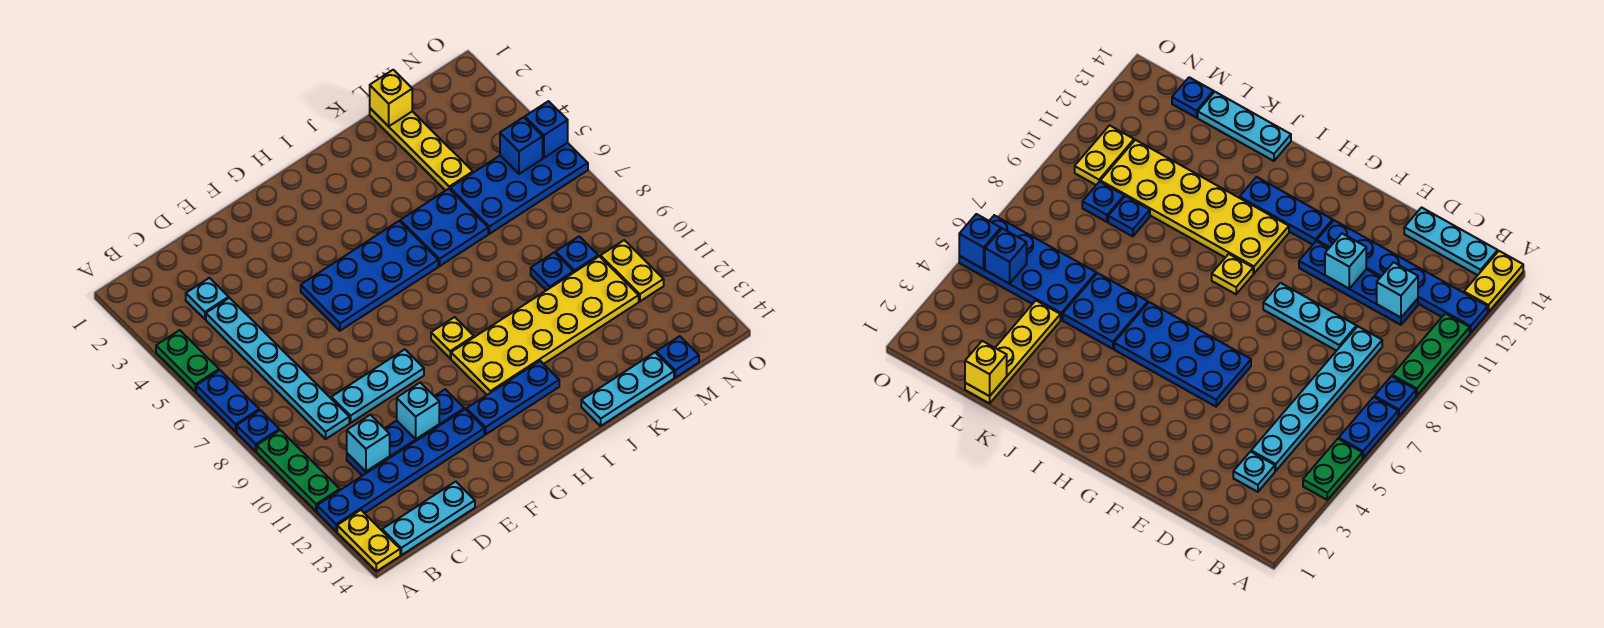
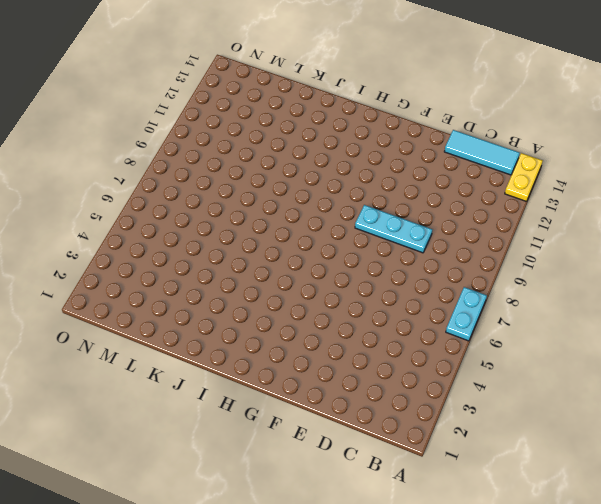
cyan plate A6:A7 level 1 -> blue plate A6:A7 level 1
cyan tile B14:D14 level 1 -> cyan plate B14:D14 level 1
none -> green plate A4:A5 level 1
none -> blue plate A8 level 1
none -> green plate A9:A11 level 1

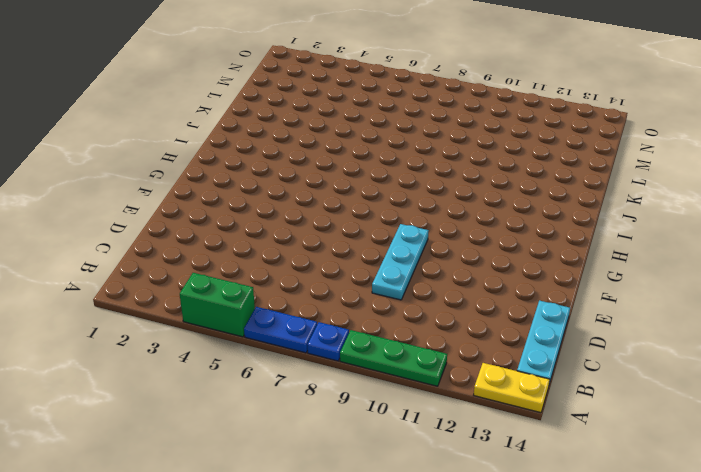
green brick A4:A5 level 1 -> green plate A4:A5 level 1
none -> blue plate A12:F12 level 1
none -> cyan plate C3 level 1
none -> cyan plate C4:C9 level 1

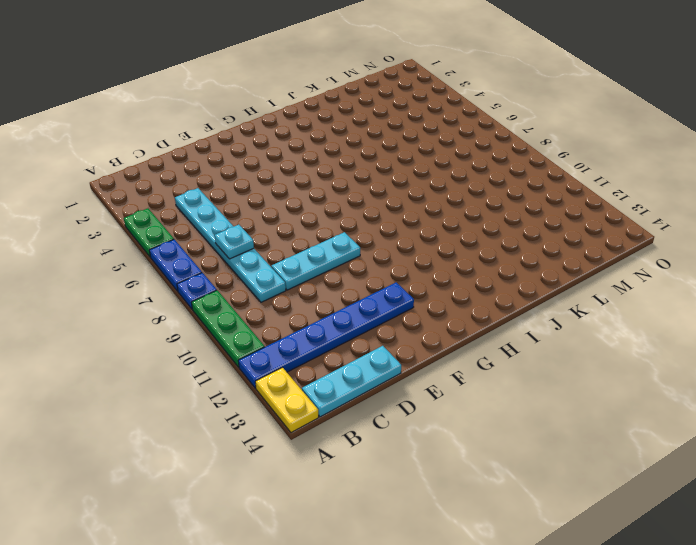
cyan plate C7 level 2 -> cyan plate C3 level 1
none -> blue plate C11:F11 level 1
none -> blue plate F5:I6 level 1
none -> blue plate G12:I12 level 1

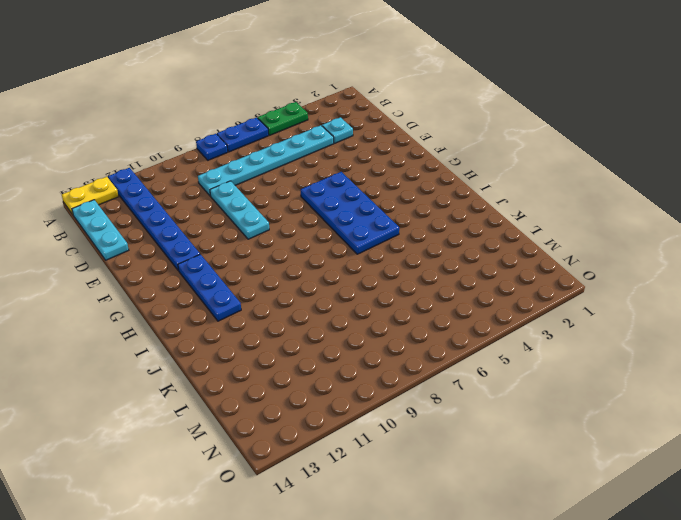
none -> green plate A9:A11 level 1
none -> blue plate C11:F11 level 1
none -> yellow plate H9 level 1

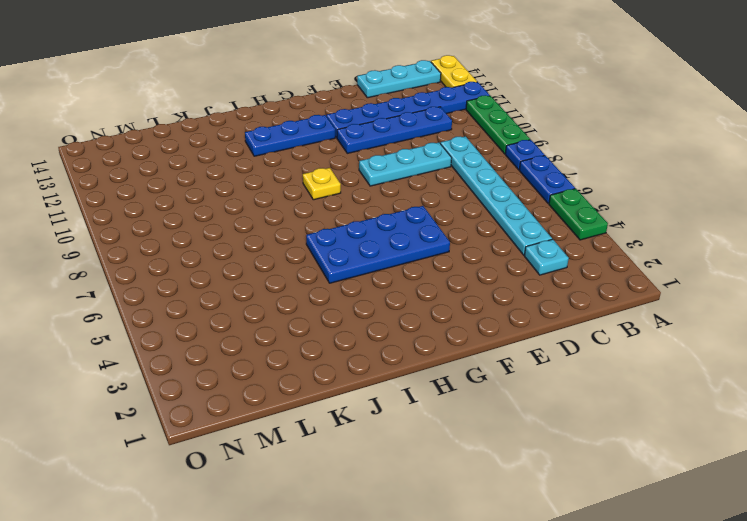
none -> yellow plate H10:M11 level 1
none -> blue plate J5:K6 level 1
none -> cyan plate J14:L14 level 1

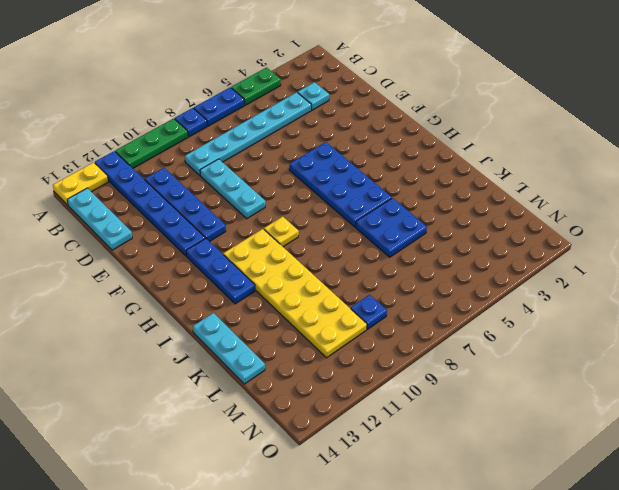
none -> yellow plate L1:L4 level 1
none -> blue plate L5:O6 level 1
none -> blue plate L9 level 1

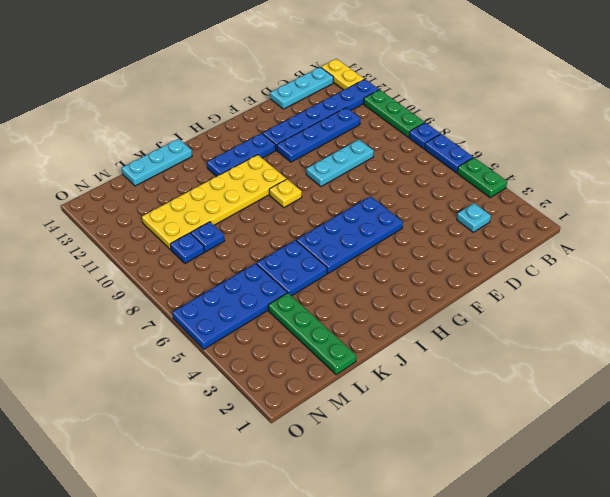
green plate L1:L4 level 1 -> yellow plate L1:L4 level 1
none -> cyan plate C4:C9 level 1
none -> blue plate M14 level 1
none -> yellow plate N10:N11 level 1

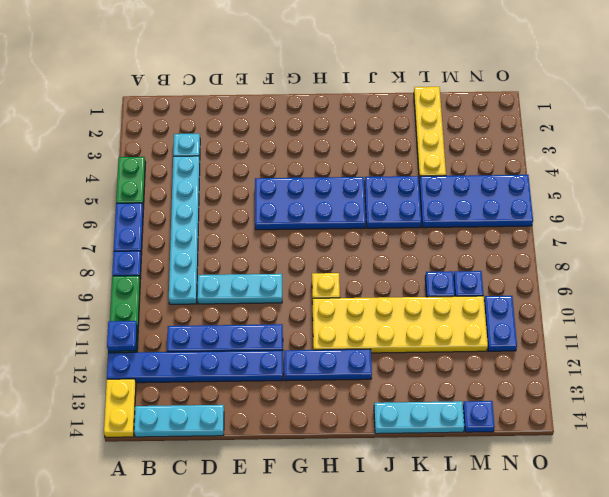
blue plate A11 level 2 -> none
blue plate N10:N11 level 1 -> yellow plate N10:N11 level 1
none -> cyan brick C11 level 2
none -> cyan brick E11 level 2
none -> yellow brick L1 level 2

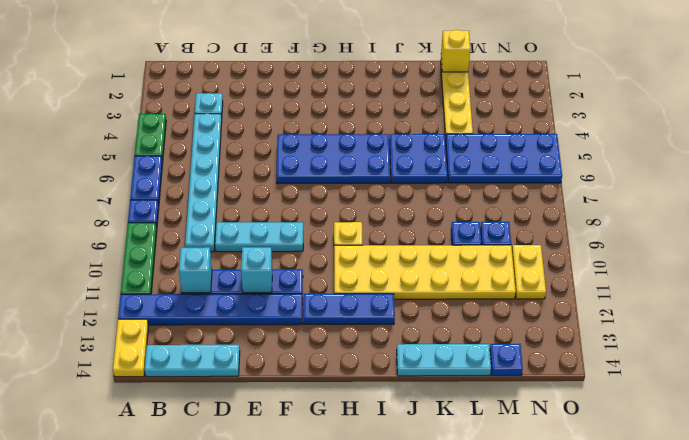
none -> blue brick N5 level 2
none -> blue brick O5 level 2

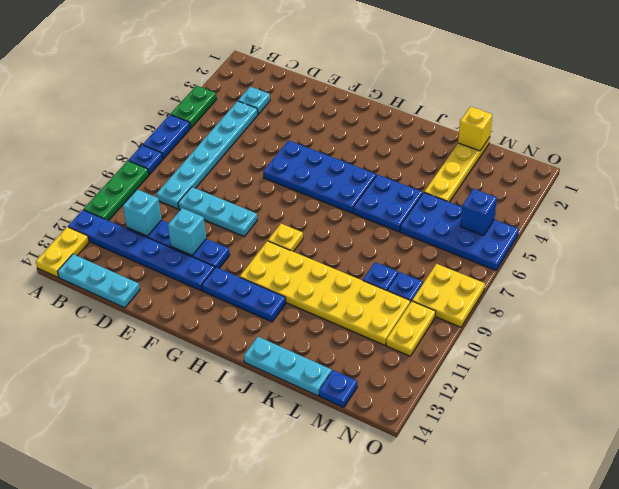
yellow plate N8:O9 level 1 -> none
none -> blue brick O5 level 2

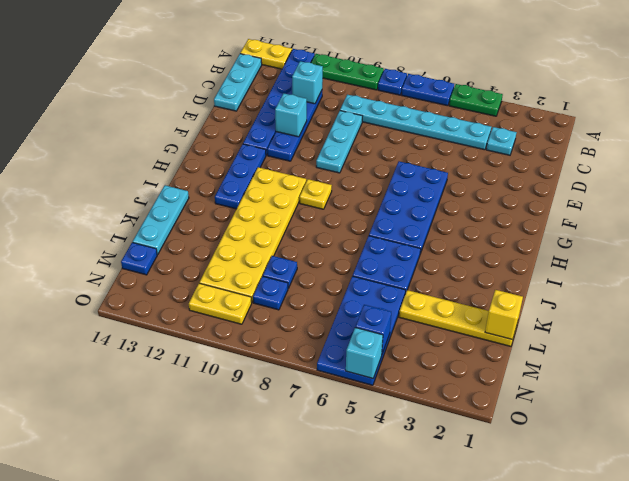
cyan brick O5 level 2 -> blue brick O5 level 2

